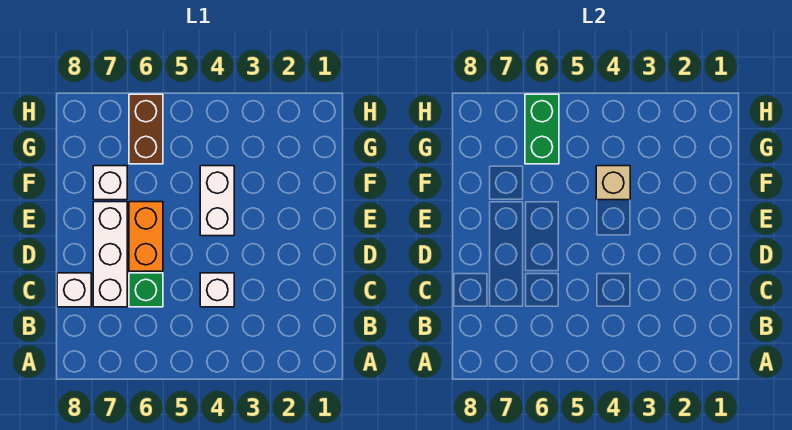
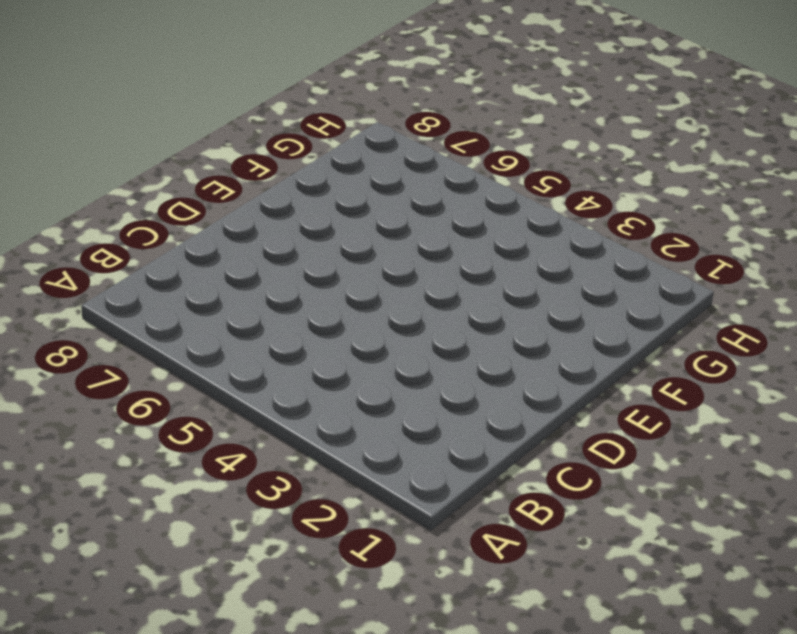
none -> white brick C4 level 1
none -> green brick C6 level 1

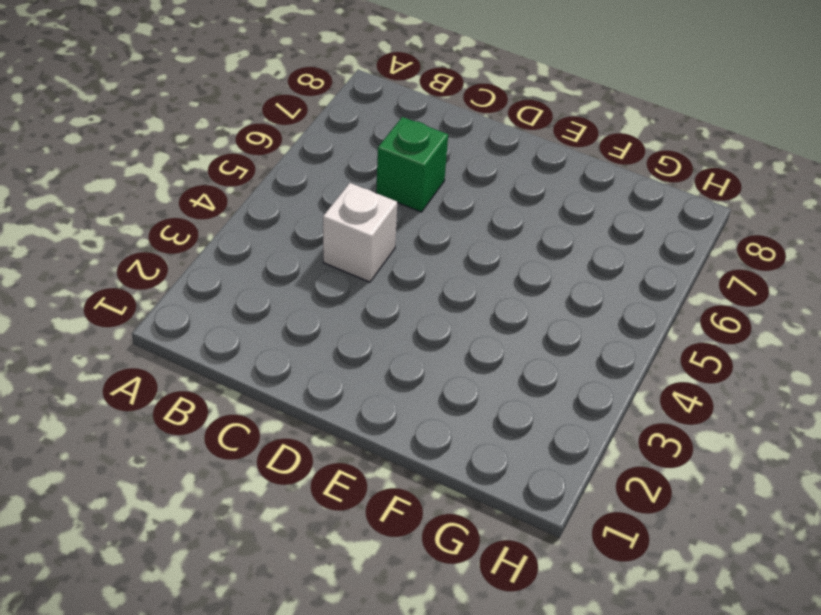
none -> white brick C7:E7 level 1
none -> white brick C8 level 1

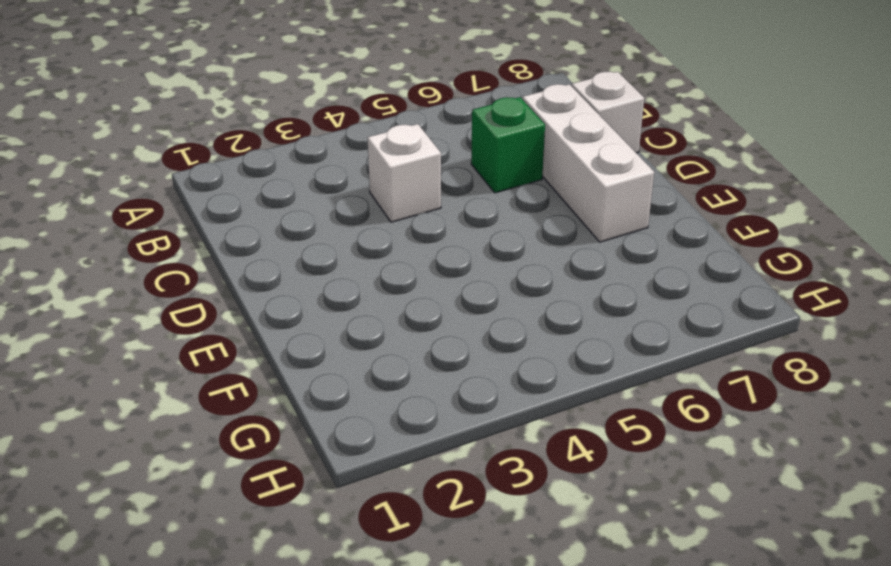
none -> orange brick D6:E6 level 1
none -> white brick E4:F4 level 1

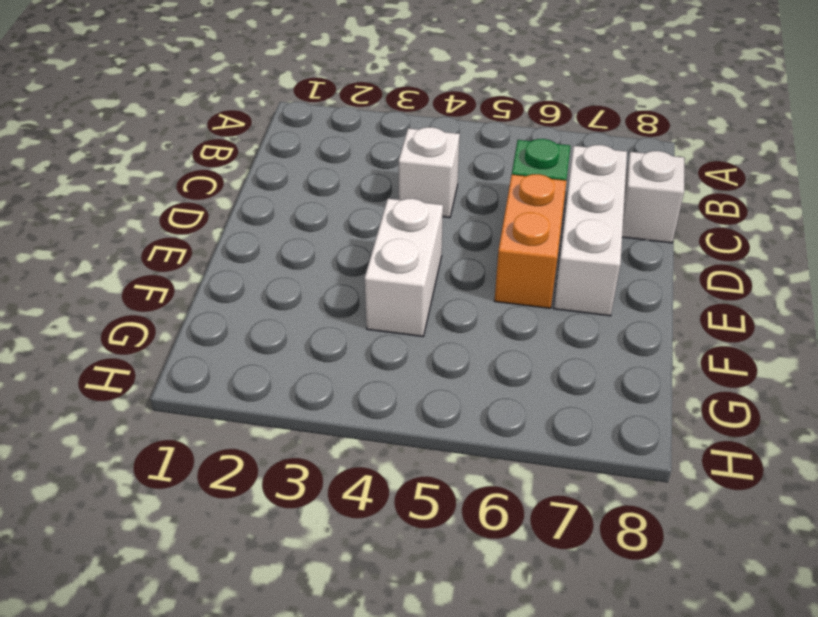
none -> white brick F7 level 1
none -> brown brick G6:H6 level 1

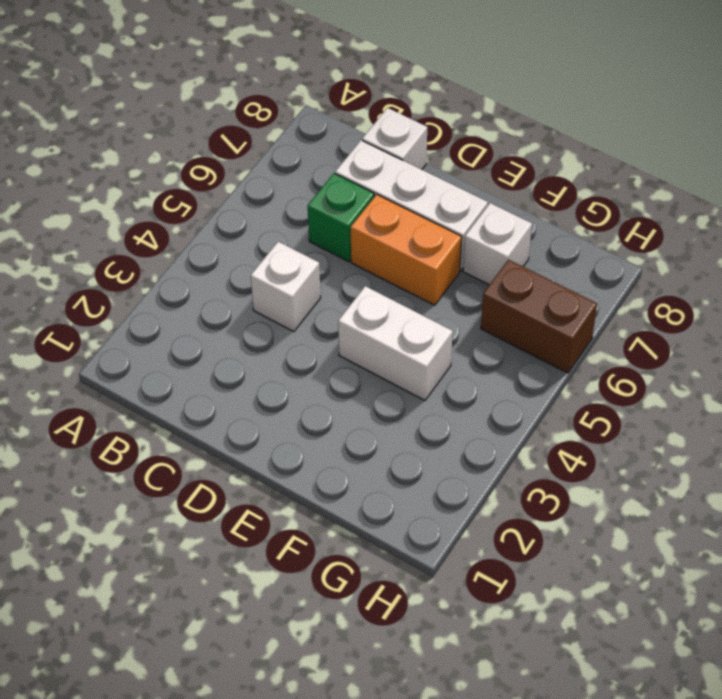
none -> tan brick F4 level 2
none -> green brick G6:H6 level 2

